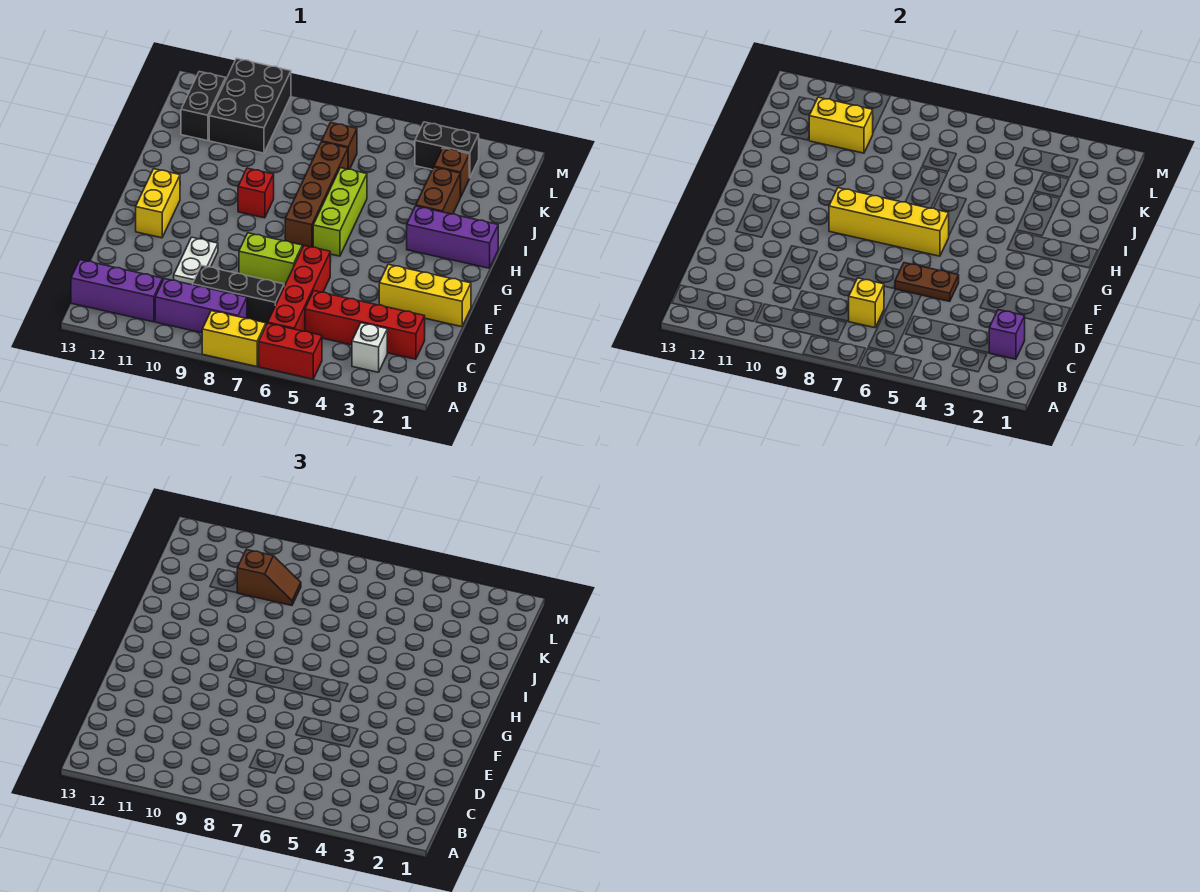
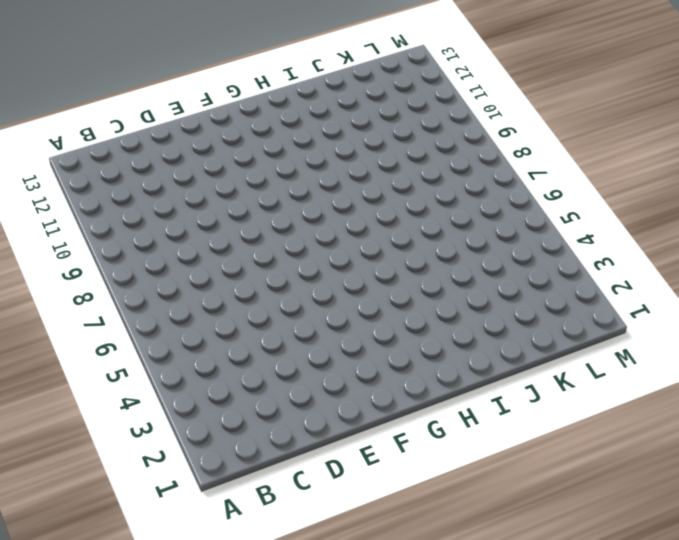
none -> red brick A5:A6 level 1
none -> yellow brick A7:A8 level 1
none -> white brick B3 level 1

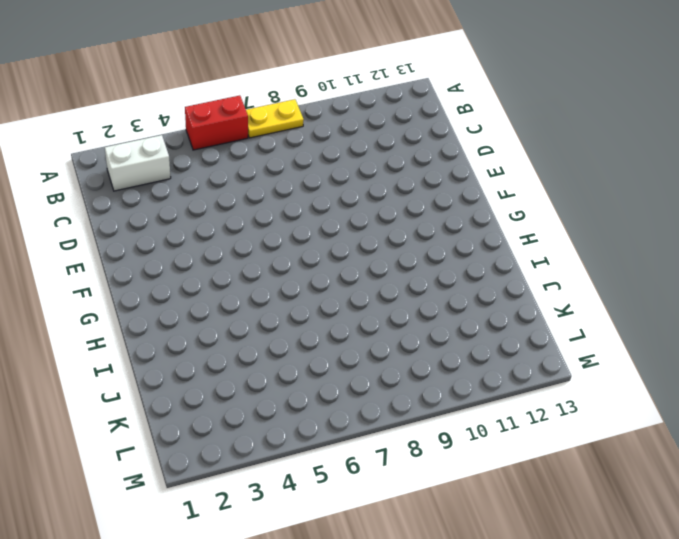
yellow plate A7:A8 level 1 -> yellow brick A7:A8 level 1
white brick B2:B3 level 1 -> white brick B3 level 1
none -> red brick B6:E6 level 1
none -> purple brick B8:B10 level 1
none -> purple brick B11:B13 level 1

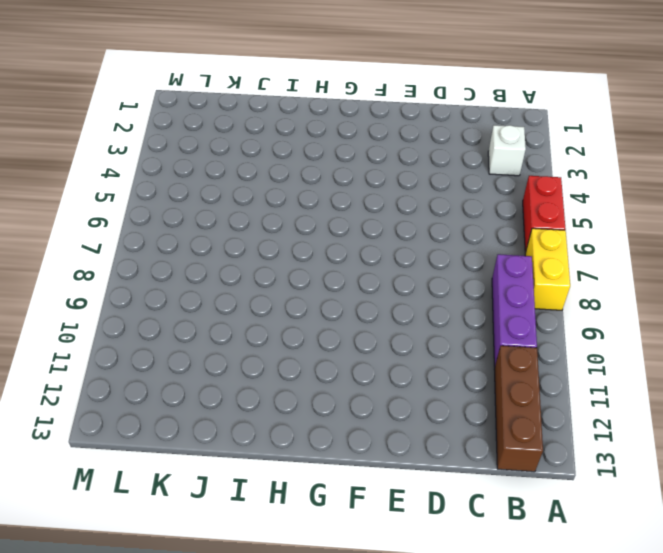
brown brick B11:B13 level 1 -> purple brick B11:B13 level 1
none -> red brick B6:E6 level 1
none -> red brick C2:C5 level 1
none -> black brick C7:C9 level 1

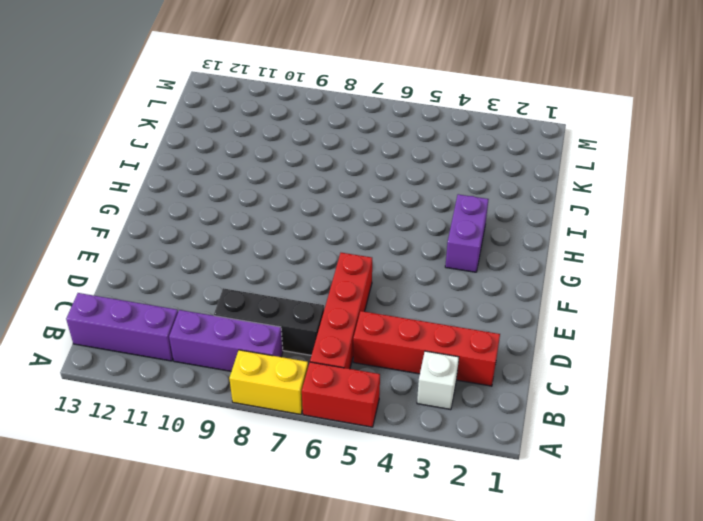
purple brick G3:H3 level 1 -> purple brick H1:H3 level 1
none -> white plate D10:E10 level 1
none -> yellow brick E1:E3 level 1
none -> lime brick E7:E8 level 1

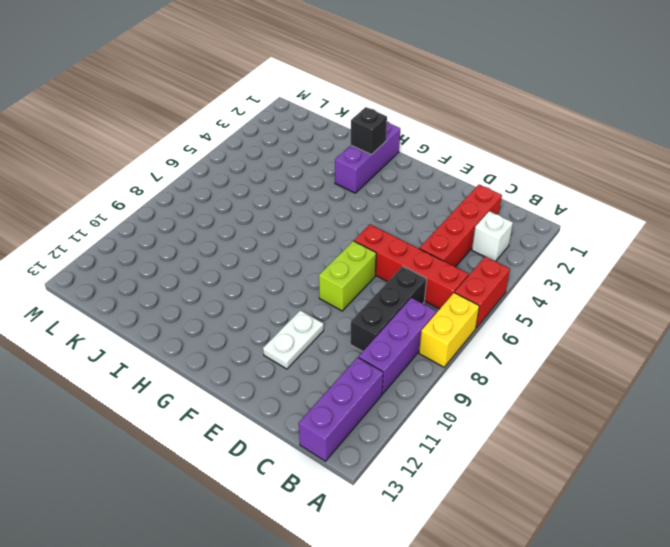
white plate E10:E11 level 1 -> white plate D10:E10 level 1
black brick H2 level 2 -> none
none -> yellow brick E1:E3 level 1
none -> yellow brick F12:G12 level 1
none -> lime brick G6:I6 level 1

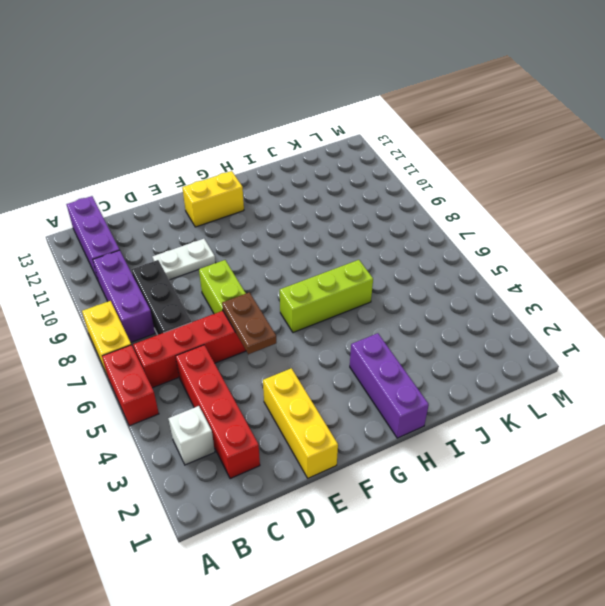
none -> brown brick G7:J7 level 1
none -> red brick H9 level 1
none -> brown brick I3:J3 level 1

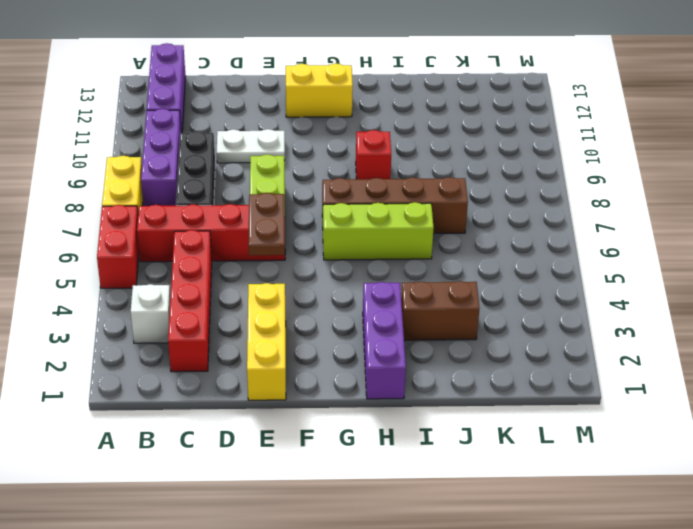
none -> brown brick K3 level 1
none -> brown brick K7 level 1
none -> black brick K10:M11 level 1

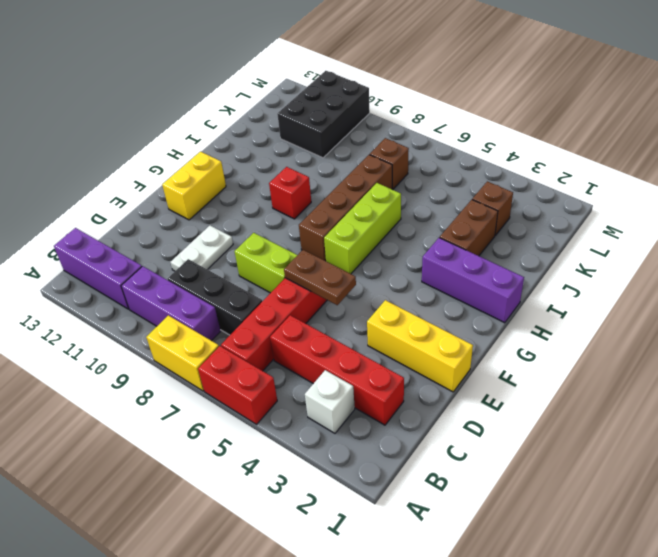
none -> black brick K12:L12 level 1
none -> black brick L3:L4 level 1
none -> purple brick C2 level 2

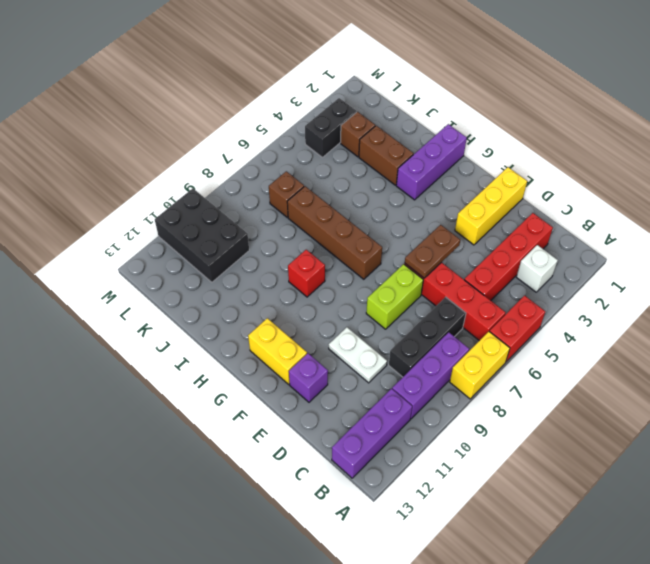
purple brick E12 level 1 -> purple brick C2 level 2
none -> lime brick G6:I6 level 1
none -> black brick K12:L12 level 1
none -> yellow brick C7 level 2

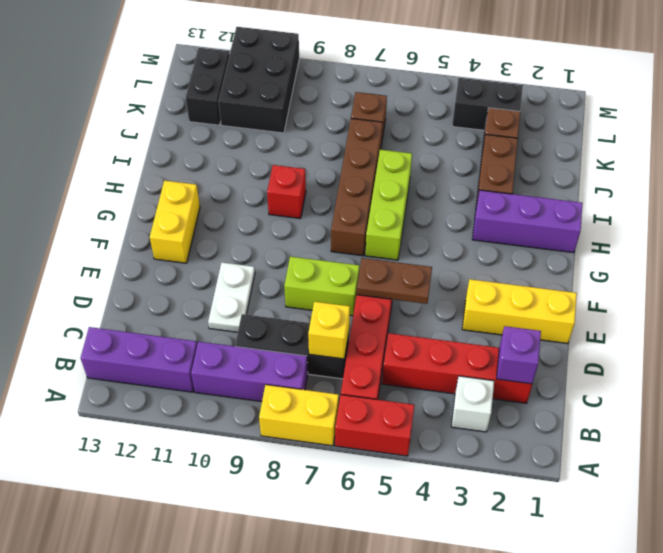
none -> yellow brick G6:G9 level 2
none -> yellow brick K10:K11 level 2
none -> brown slope K9:K10 level 3 top 10

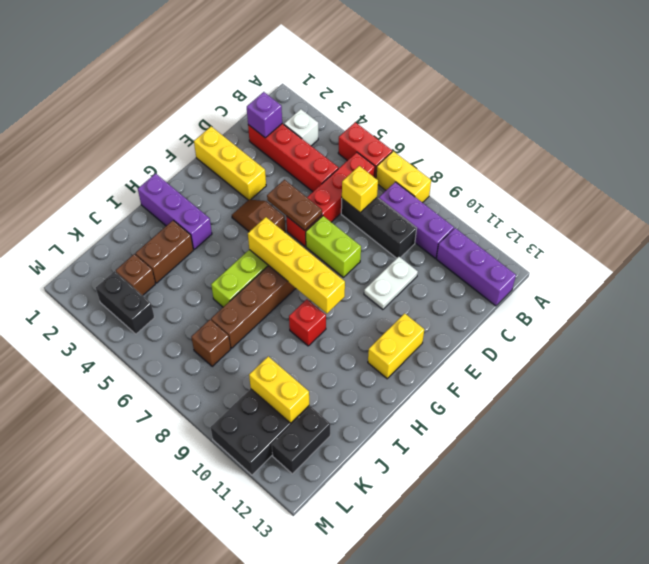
brown slope F4:F5 level 1 top 5 -> brown slope K9:K10 level 3 top 10

